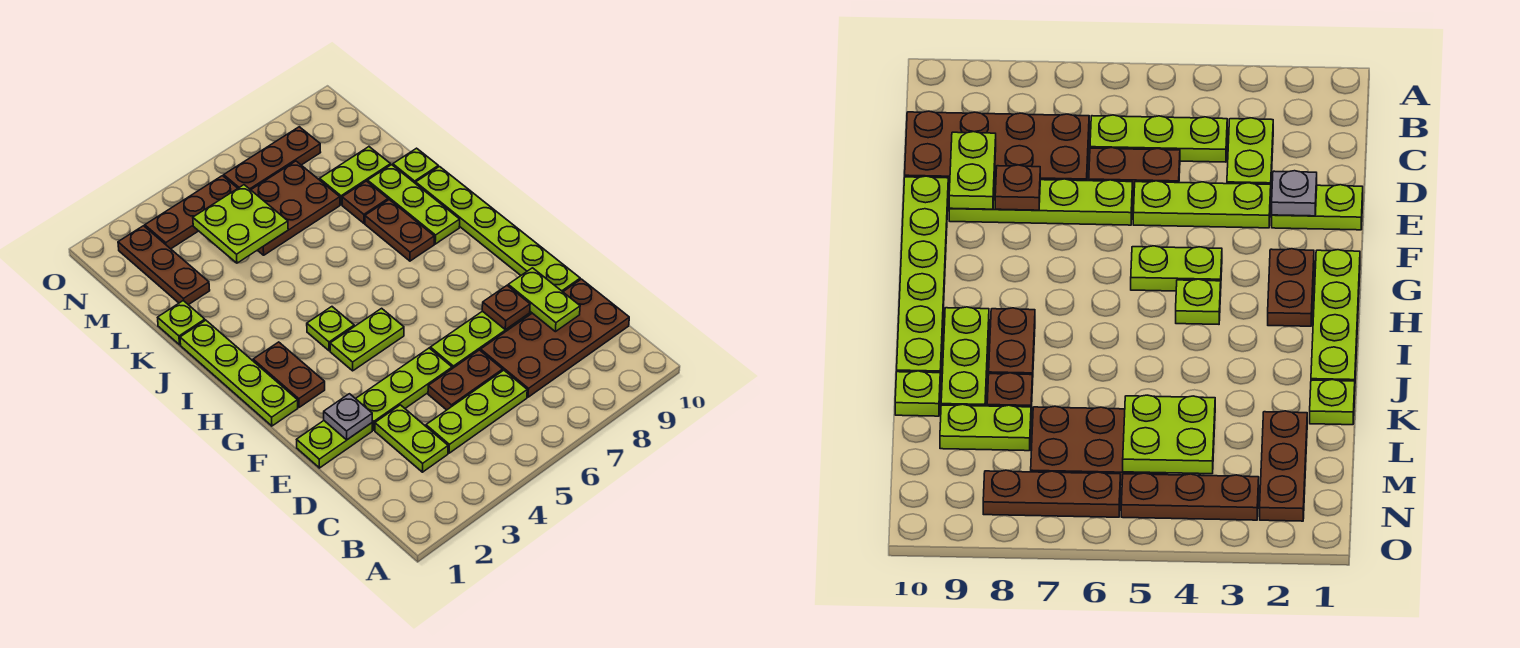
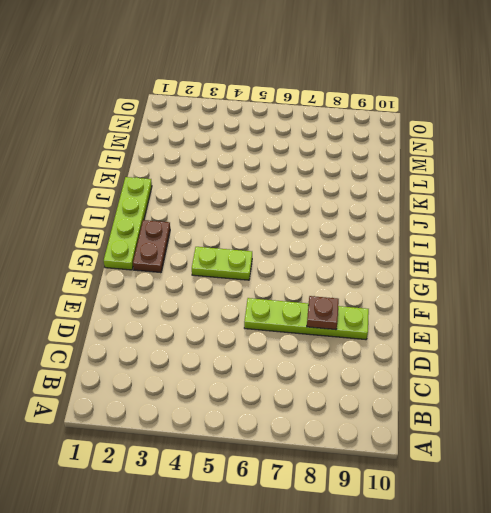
none -> lime plate C3:D3 level 1
none -> lime plate C4:C6 level 1
none -> brown plate C7:D10 level 1

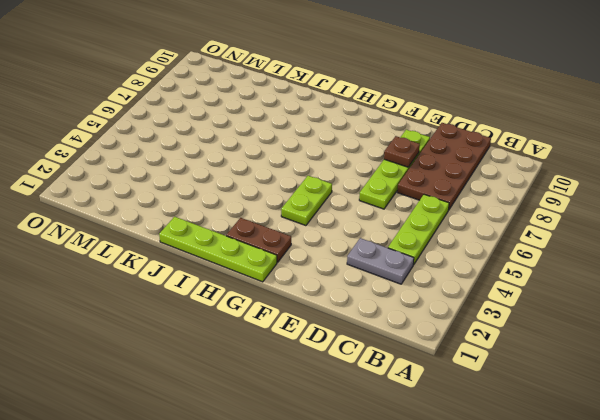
grey plate C3:D3 level 1 -> lime plate C3:D3 level 1
none -> brown plate D5:D6 level 1
none -> lime plate E1:E2 level 1
none -> lime plate E3:E5 level 1

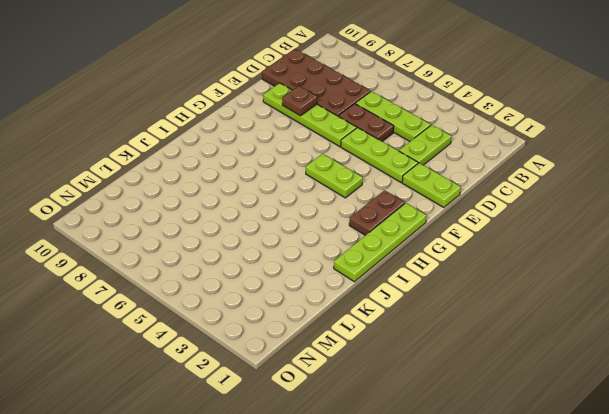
none -> lime plate E10:J10 level 1
none -> lime plate H4 level 1
none -> brown plate I8:J8 level 1

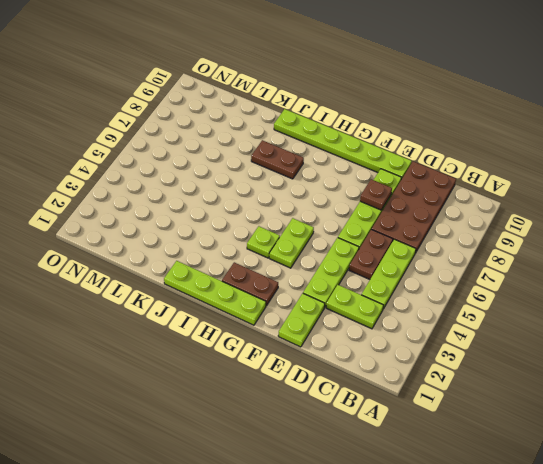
none -> lime plate I9:K9 level 1
none -> lime plate K1 level 1
none -> brown plate K8 level 1

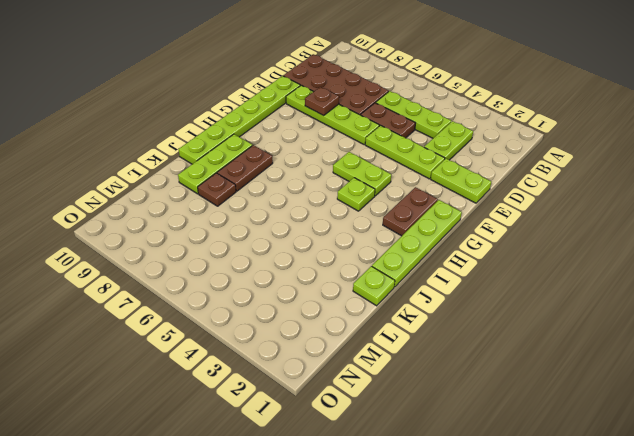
none -> lime plate K10 level 1
none -> brown plate L2:N2 level 1
none -> brown plate L5:M7 level 1

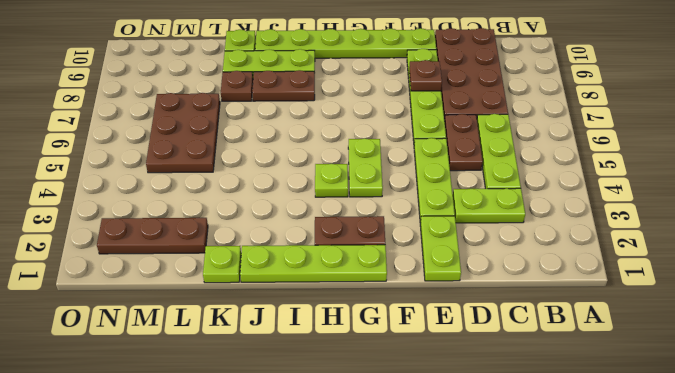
none -> lime plate L8:L9 level 1
none -> brown plate N3:N5 level 1
none -> brown plate N6:N8 level 1

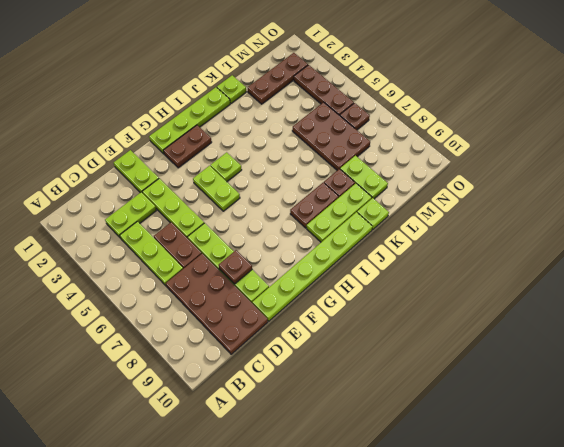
brown plate N6 level 1 -> brown plate N6:N8 level 1
none -> lime plate D9:E9 level 2
none -> grey plate E2 level 2
none -> lime plate L4:M5 level 2

